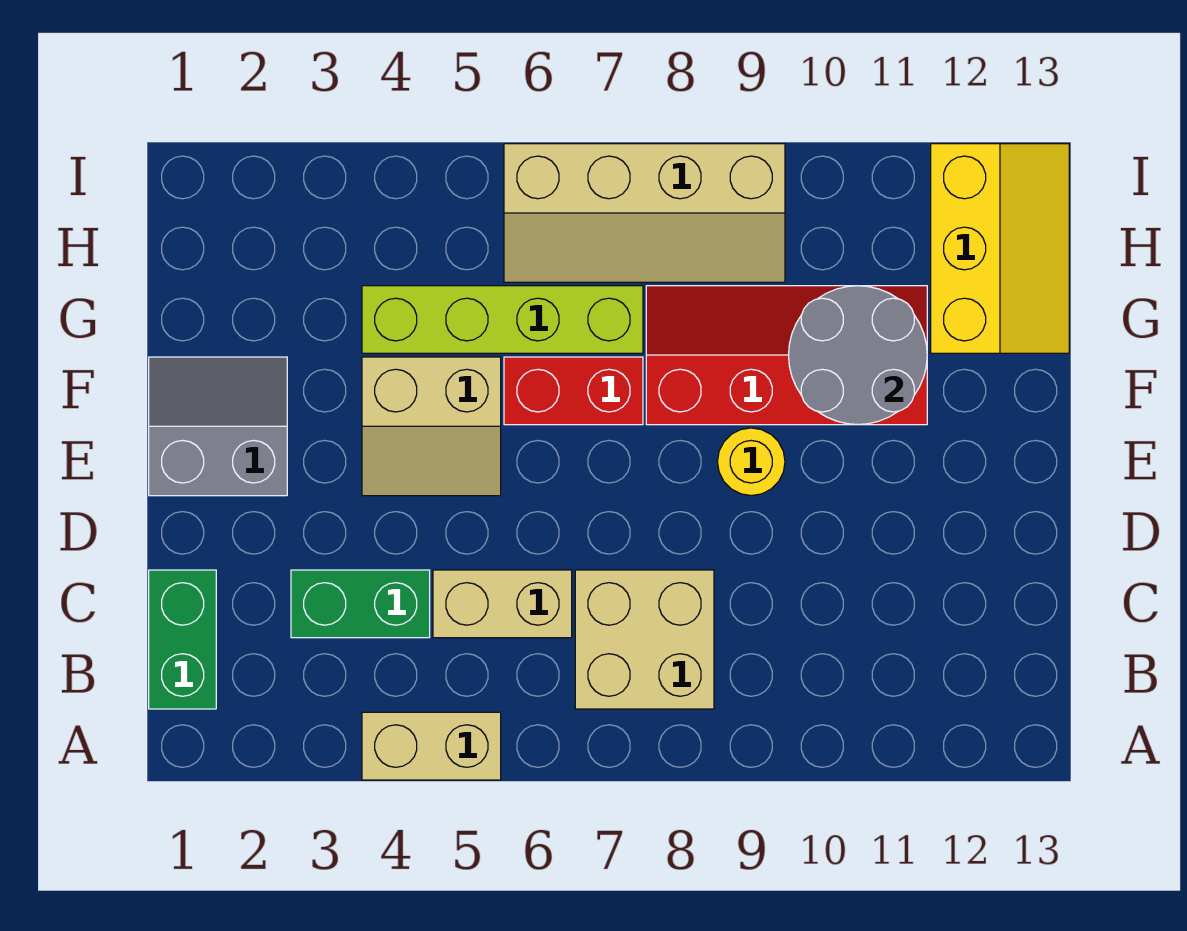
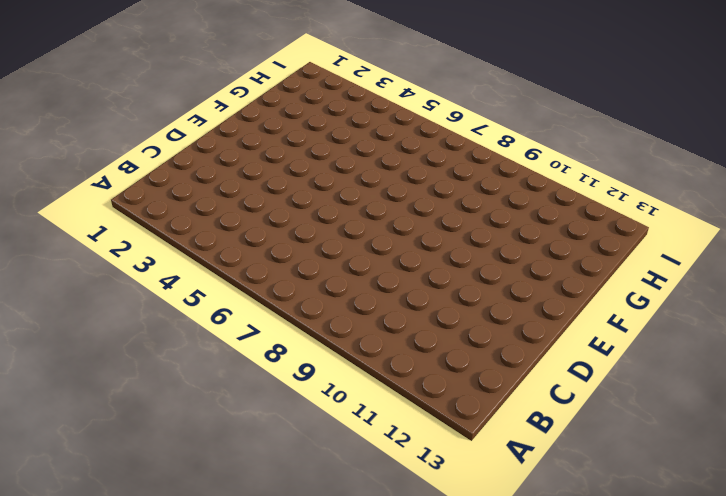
none -> tan brick A4:A5 level 1
none -> green brick B1:C1 level 1
none -> tan brick B7:C8 level 1

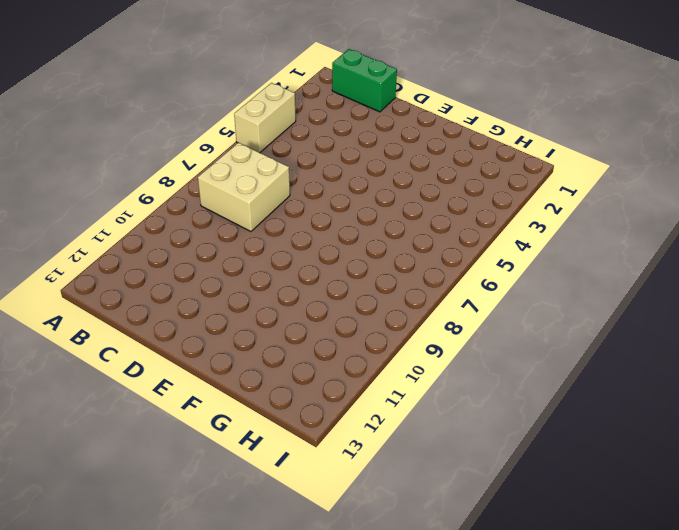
none -> green brick C3:C4 level 1
none -> tan brick C5:C6 level 1
none -> grey slope E1:F2 level 1 top E

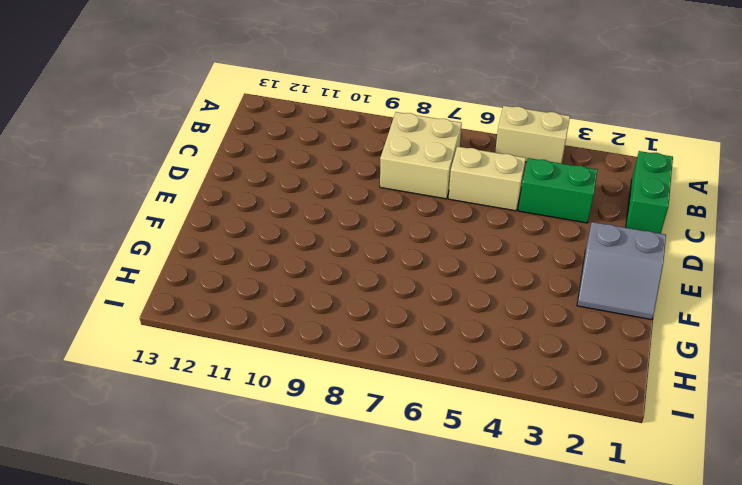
none -> tan slope E4:F5 level 1 top F
none -> yellow round brick E9 level 1
none -> red brick F6:F7 level 1

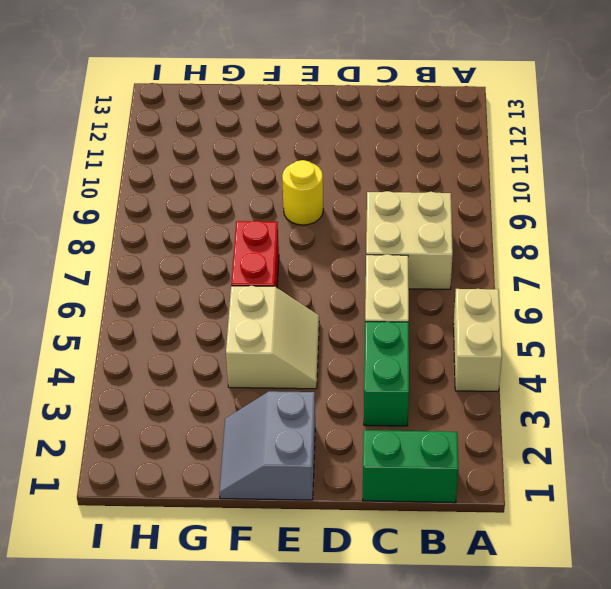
none -> red slope F8:G11 level 1 top F
none -> lime brick G4:G7 level 1
none -> yellow slope G12:I13 level 1 top 12

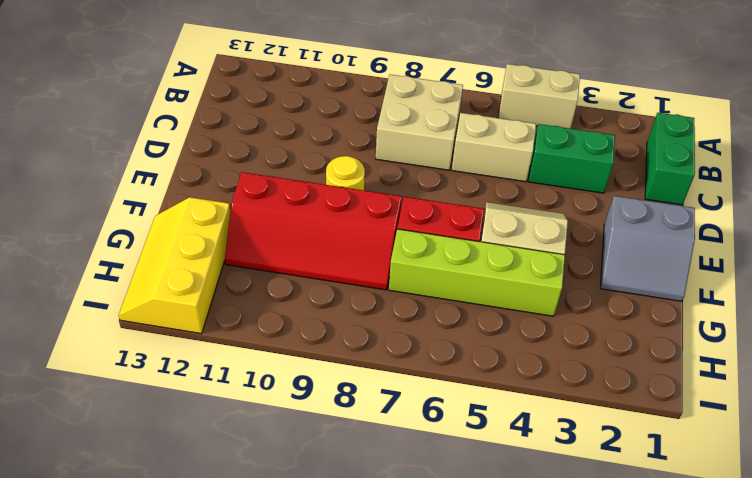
none -> tan slope H6:I9 level 1 top I
none -> grey round brick F10:G11 level 2

